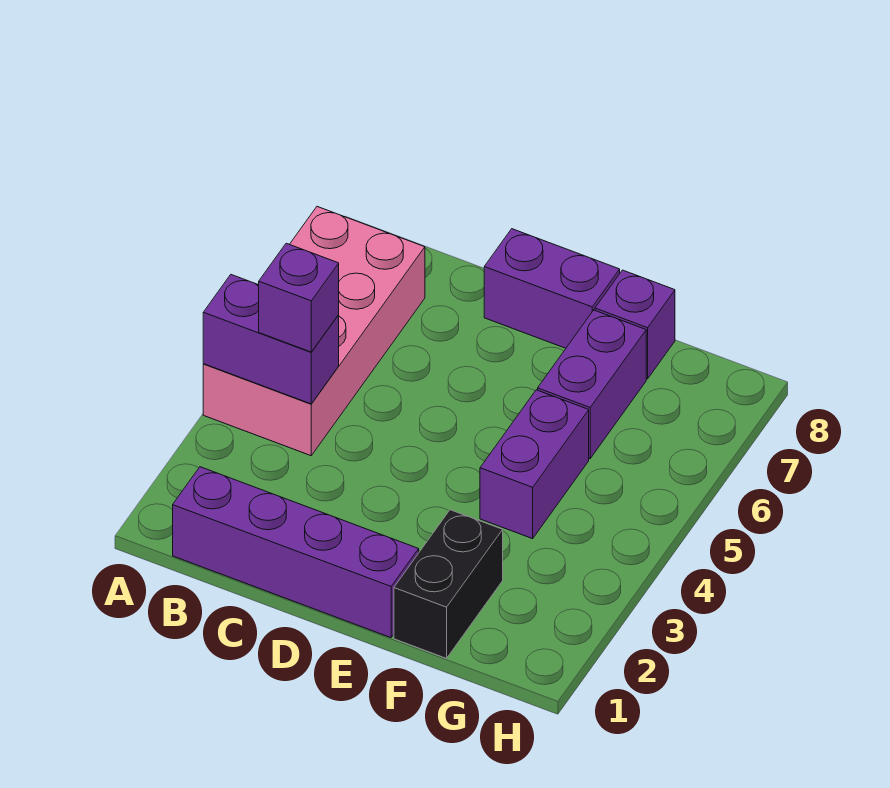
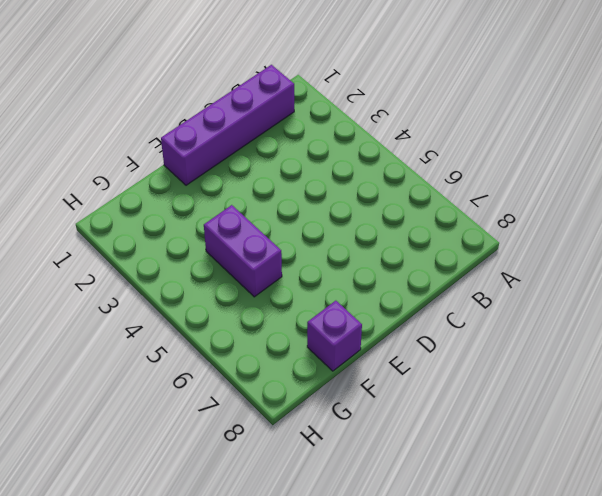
none -> pink brick A4:B7 level 1
none -> purple brick D8:E8 level 1

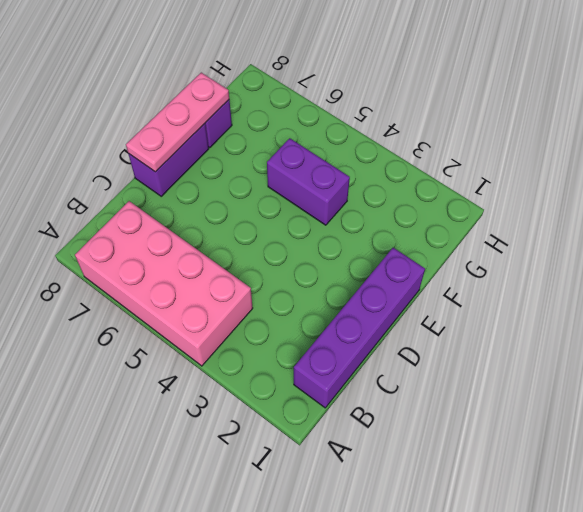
pink plate D8:F8 level 2 -> none
none -> black brick F1:F2 level 1
none -> purple brick F6:F7 level 1

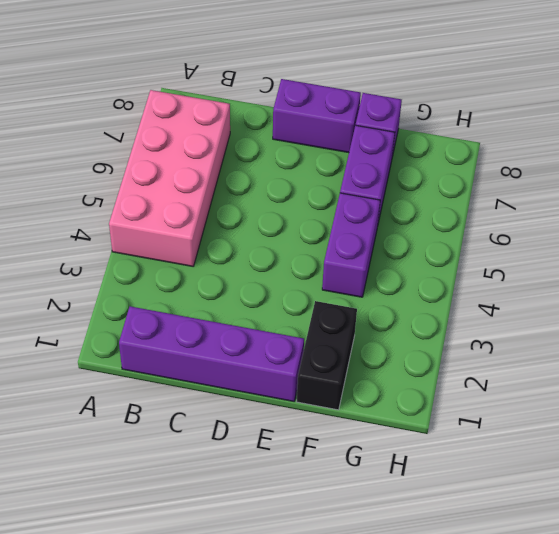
none -> purple brick A4:B4 level 2
none -> purple brick B4 level 3

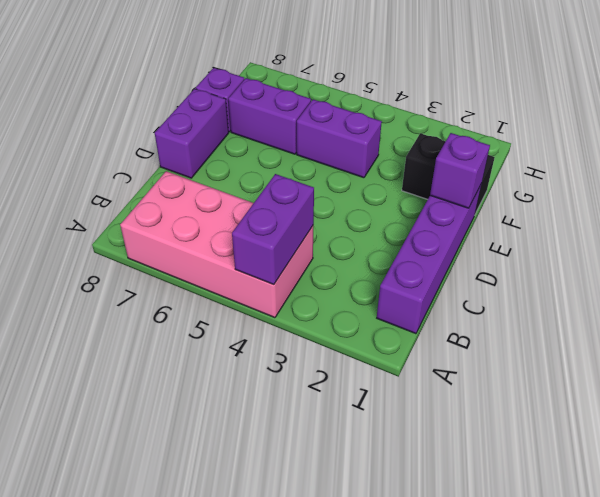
purple brick E1 level 2 -> purple brick B4 level 3

